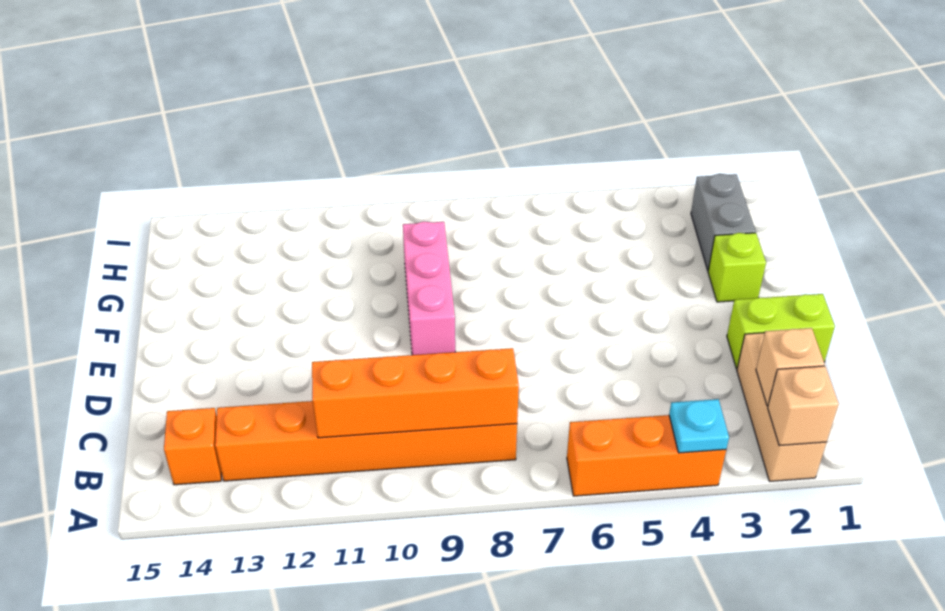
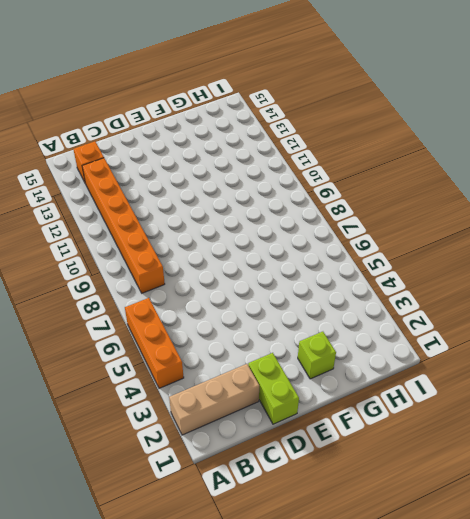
none -> pink brick E9:G9 level 1
none -> grey brick G2:H2 level 1
none -> tan brick A2 level 2

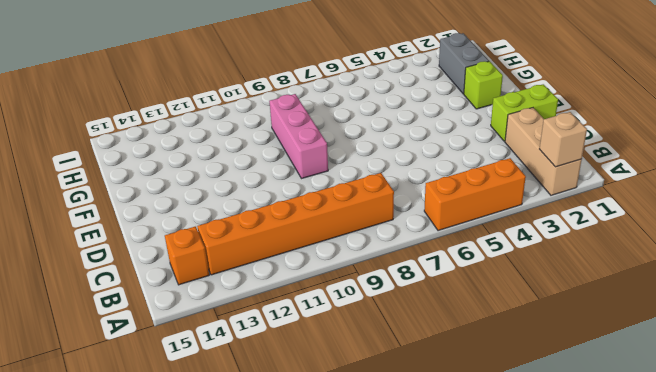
none -> cyan plate A4 level 2
none -> tan brick B2 level 2
none -> orange brick B8:B11 level 2

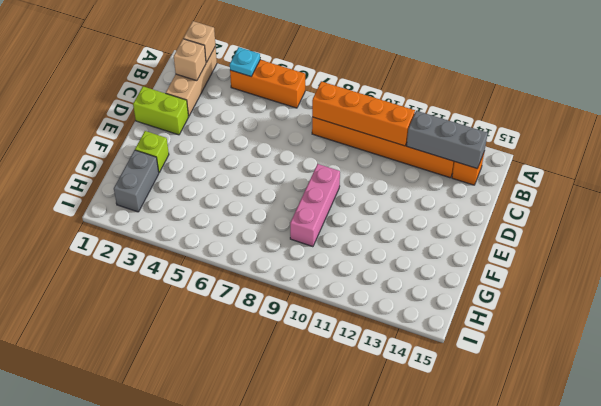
grey brick B12:B14 level 2 -> none

